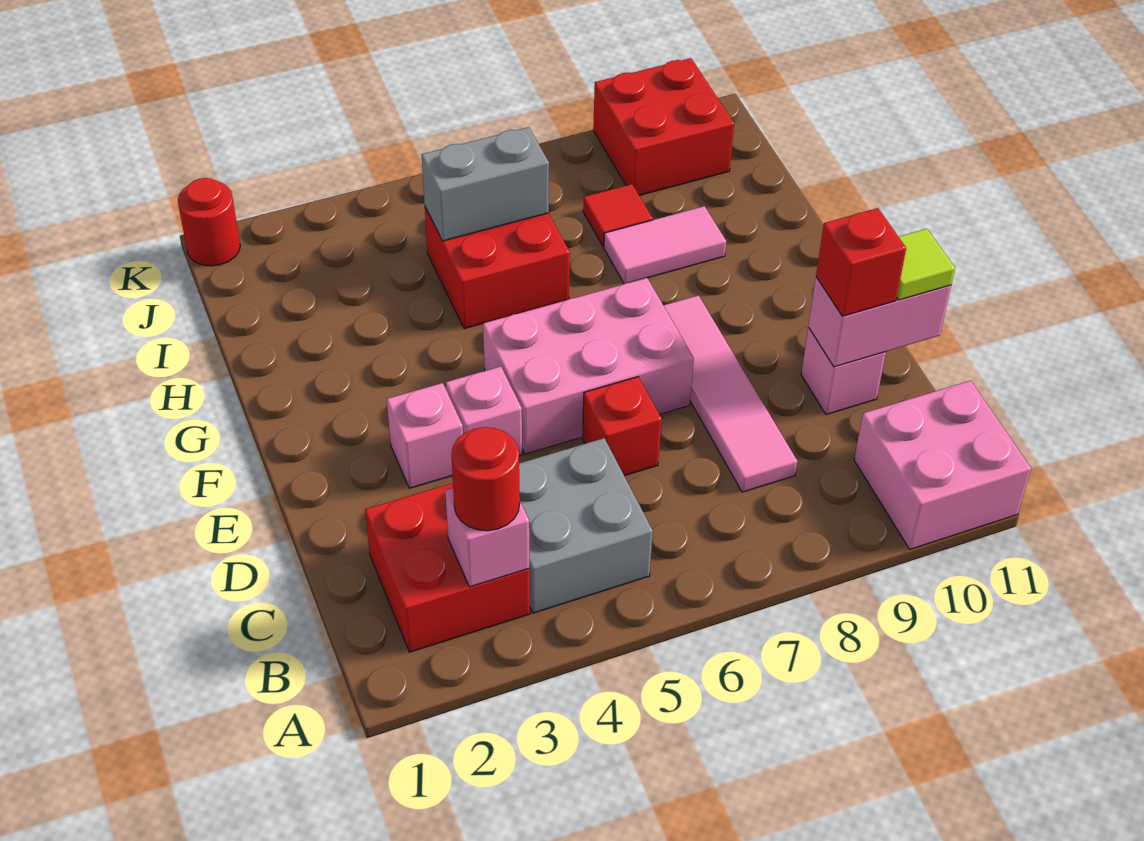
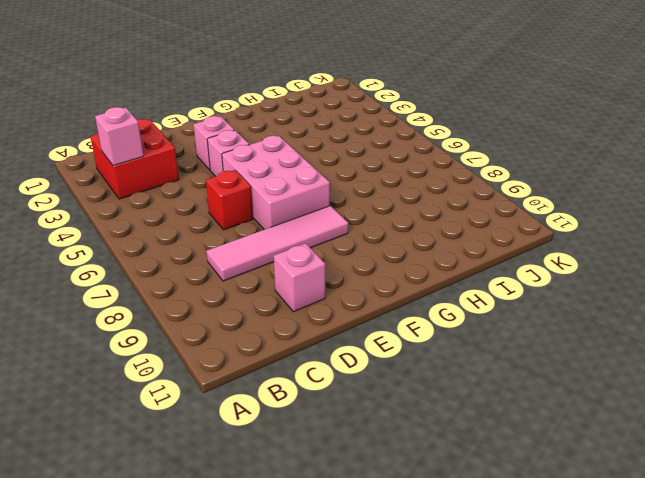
none -> pink brick A10:B11 level 1
none -> grey brick B4:C5 level 1
none -> red brick H5:I6 level 1

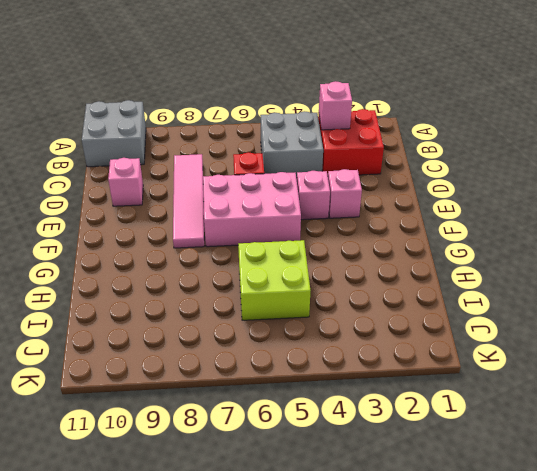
grey brick A10:B11 level 1 -> pink brick A10:B11 level 1
lime brick H5:I6 level 1 -> red brick H5:I6 level 1
none -> pink tile H8:H9 level 1
none -> red tile I8 level 1
none -> red brick J9:K10 level 1

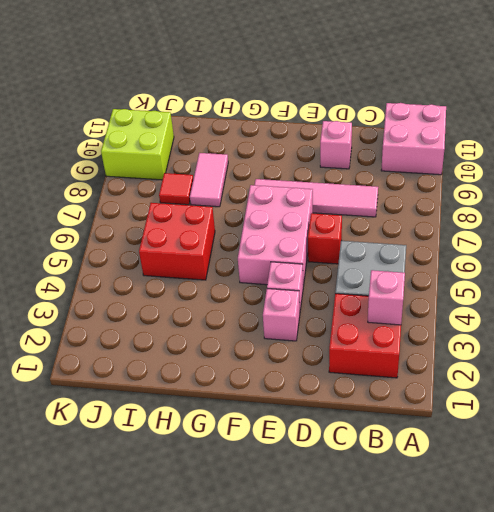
lime brick J9:K10 level 1 -> red brick J9:K10 level 1
none -> red round brick K1 level 1
none -> pink brick D10:D11 level 2
none -> grey brick I5:I6 level 2

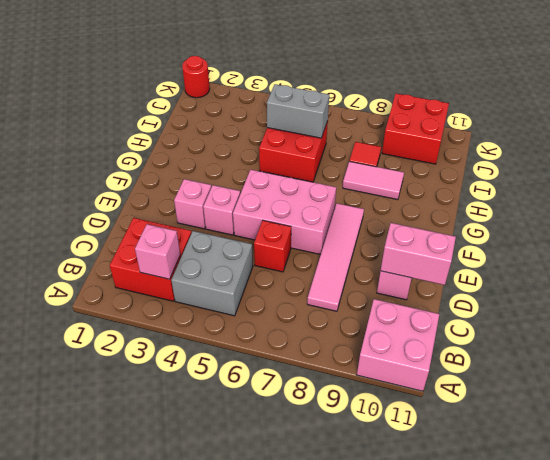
none -> red round brick B3 level 3
none -> red brick D10 level 3
none -> lime tile D11 level 3

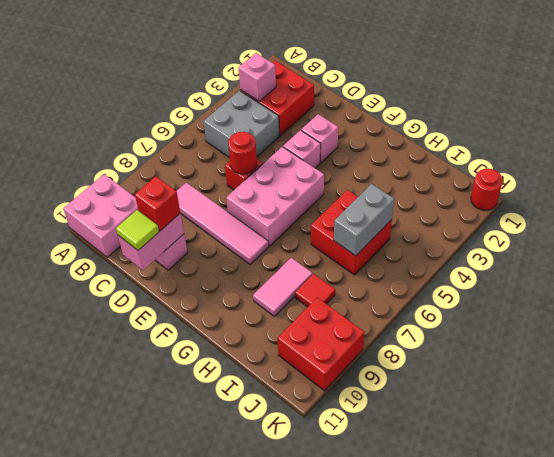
red round brick D6 level 2 -> red round brick B3 level 3

